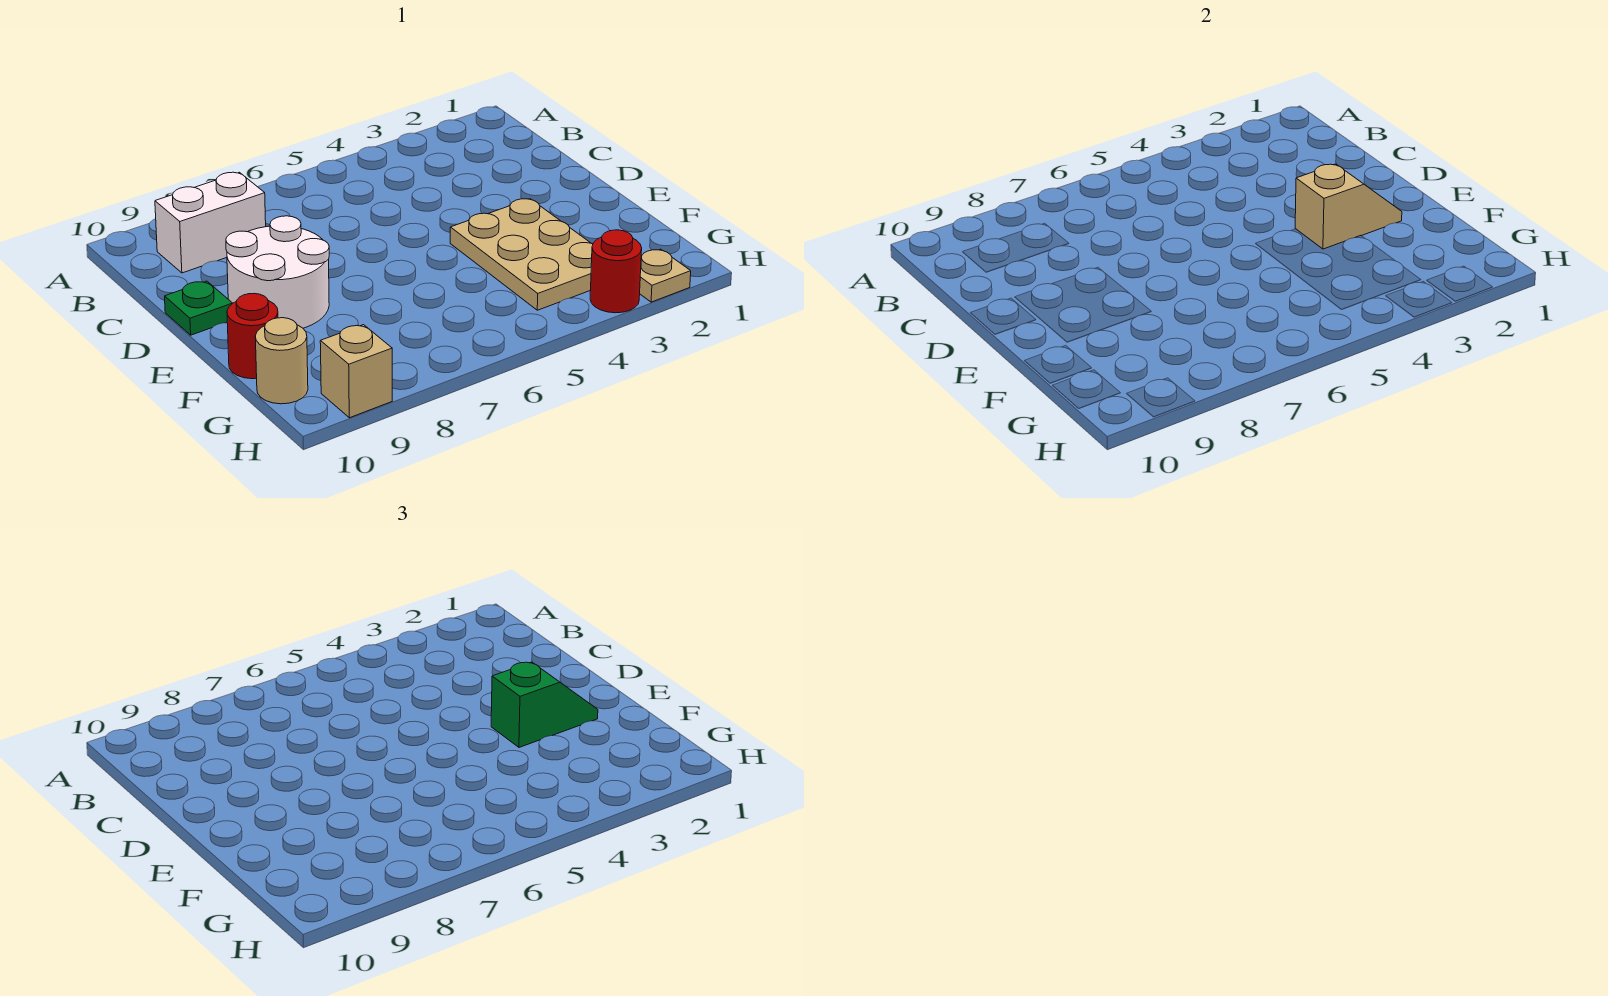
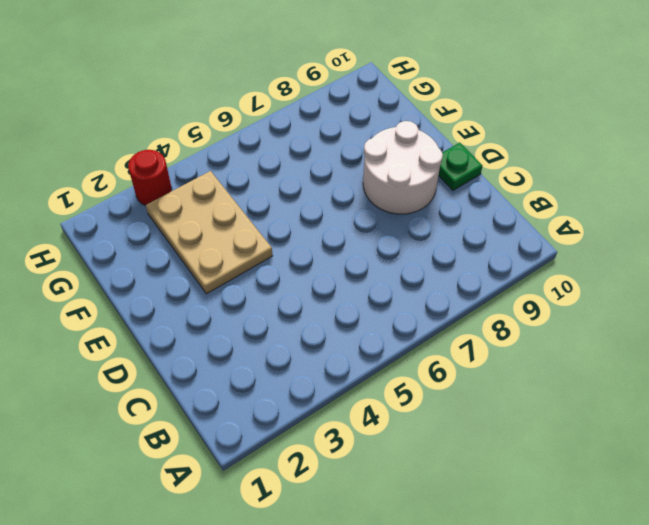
none -> white brick B8:B9 level 1
none -> red round brick F10 level 1

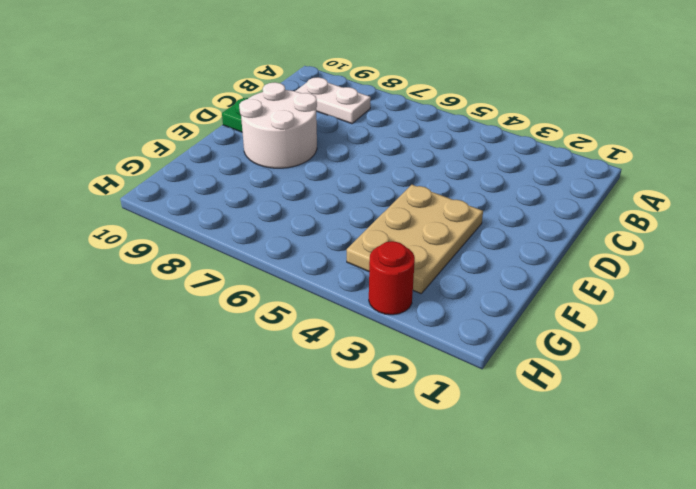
white plate B8:B9 level 1 -> white brick B8:B9 level 1
none -> red round brick F10 level 1
none -> tan round brick G10 level 1

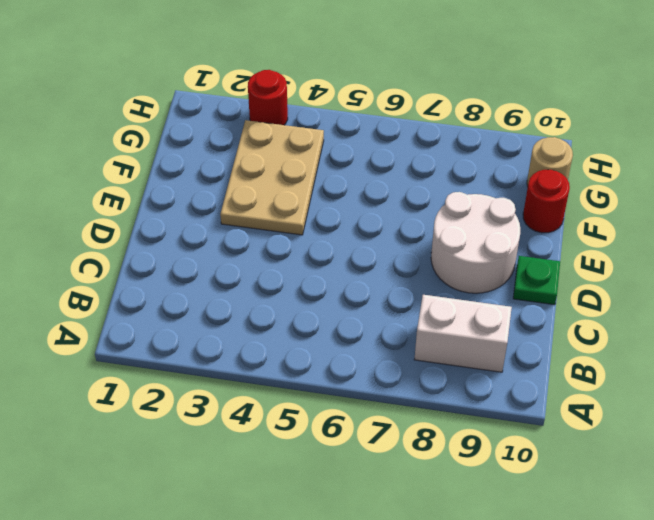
none -> tan plate H2 level 1
none -> tan brick H9 level 1

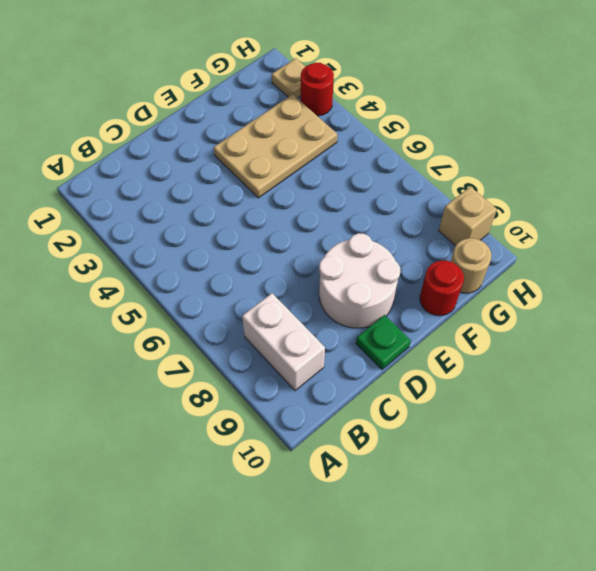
none -> tan slope E2:E3 level 2 top 3
none -> green slope E2:E3 level 3 top 3

